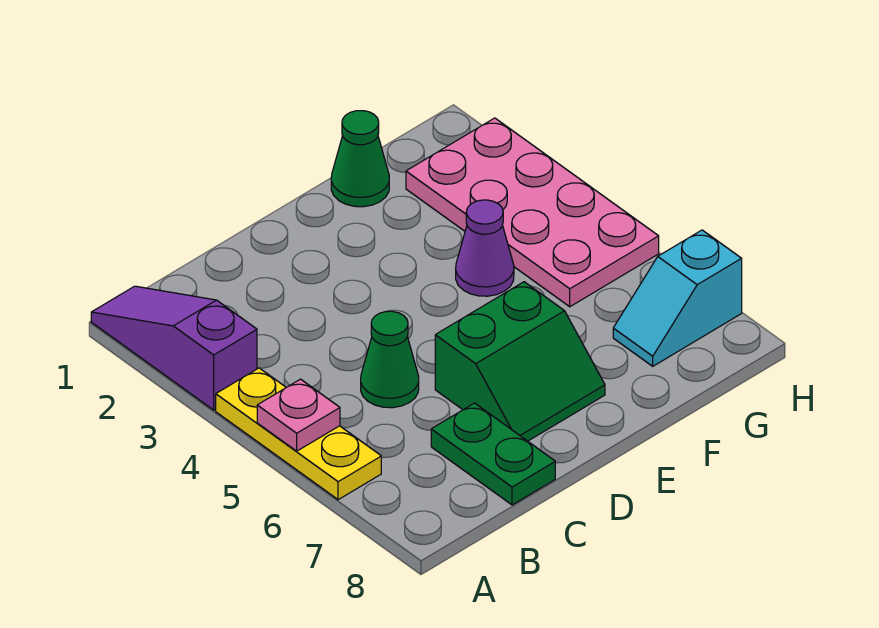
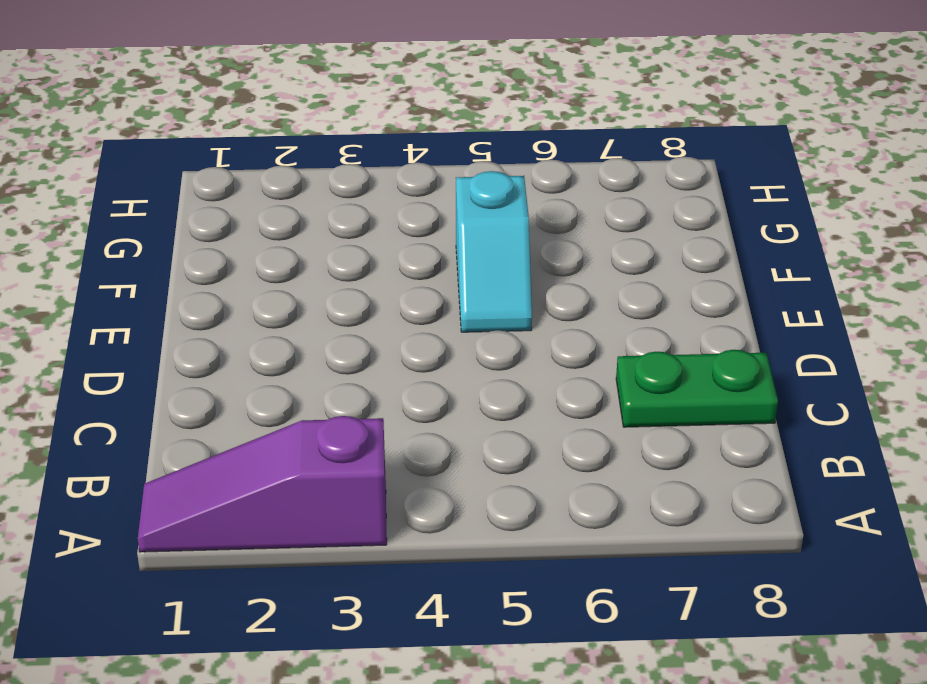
cyan slope E5:F5 level 1 top F -> cyan slope G7:H7 level 1 top H
none -> yellow plate A4:A6 level 1
none -> green cone C5 level 1

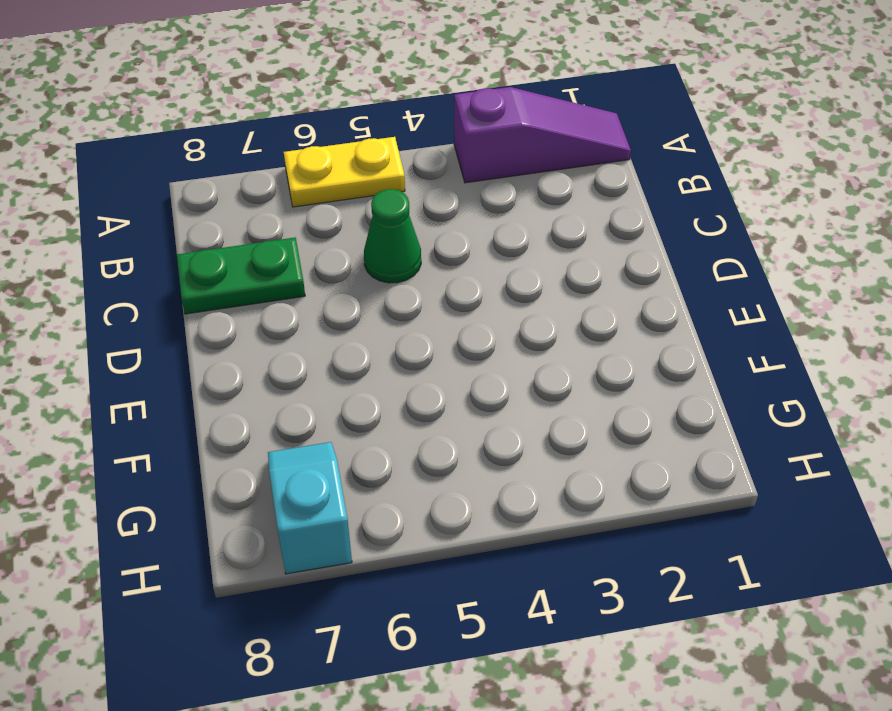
yellow plate A5:A6 level 1 -> yellow plate A4:A6 level 1
none -> green slope D6:E7 level 1 top 6
none -> green cone F1 level 1

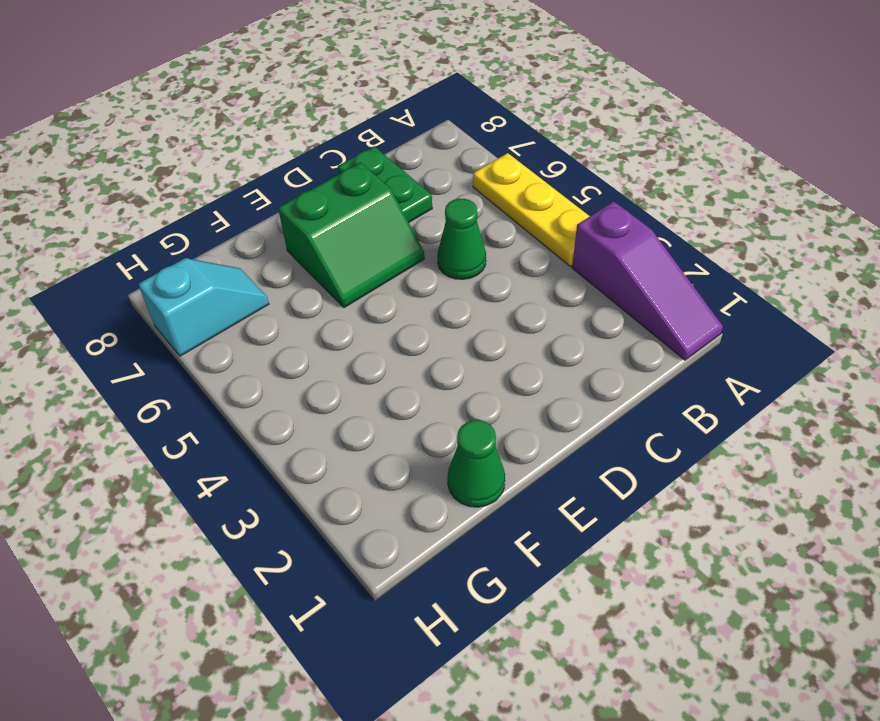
green slope D6:E7 level 1 top 7 -> green slope D6:E7 level 1 top 6
none -> purple cone F4 level 1
none -> pink plate G2:H5 level 1

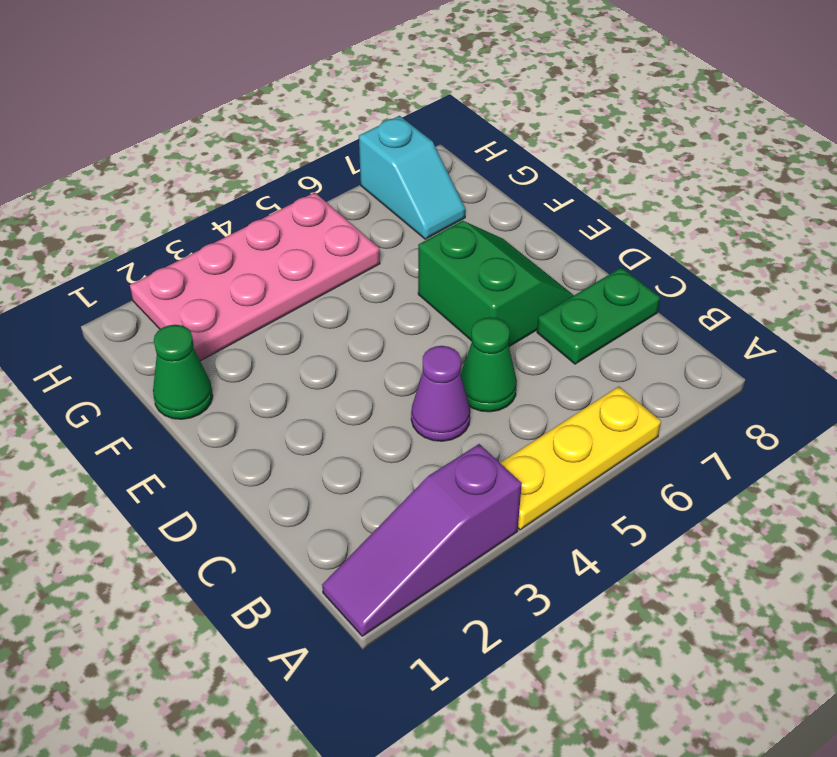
purple cone C4 level 1 -> purple cone F4 level 1
none -> pink plate A5 level 2

